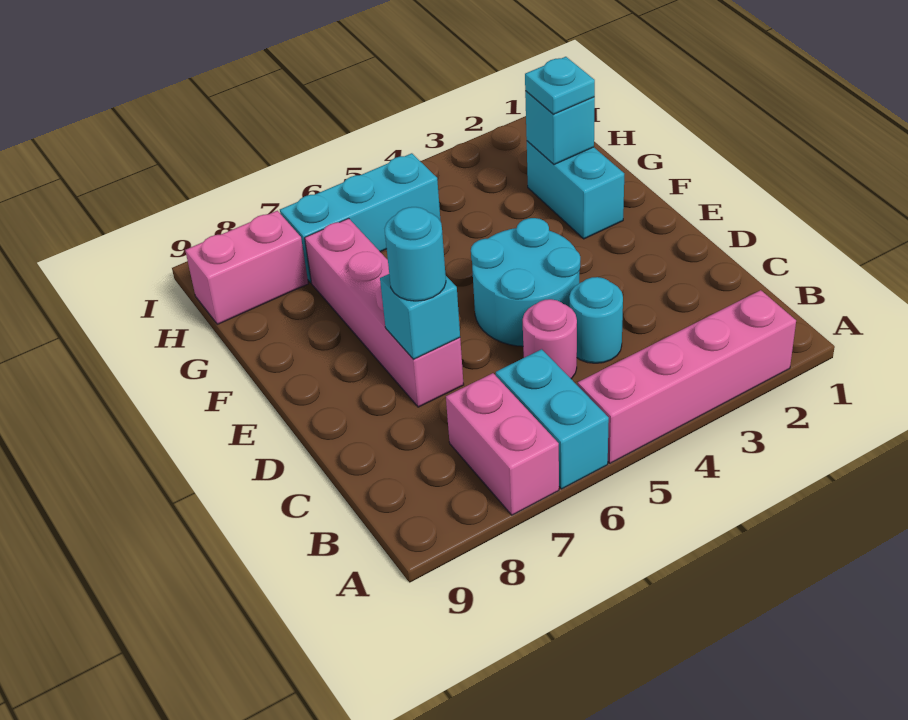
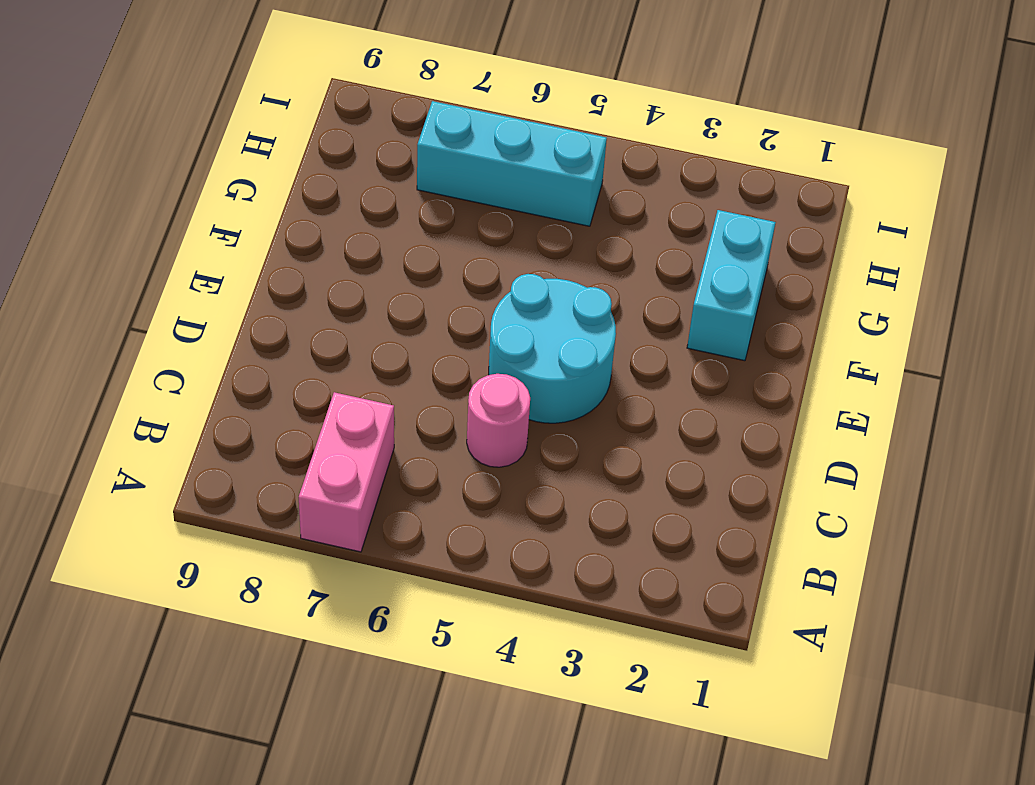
none -> pink brick A2:A5 level 1
none -> cyan brick A6:B6 level 1
none -> cyan round brick C4 level 1

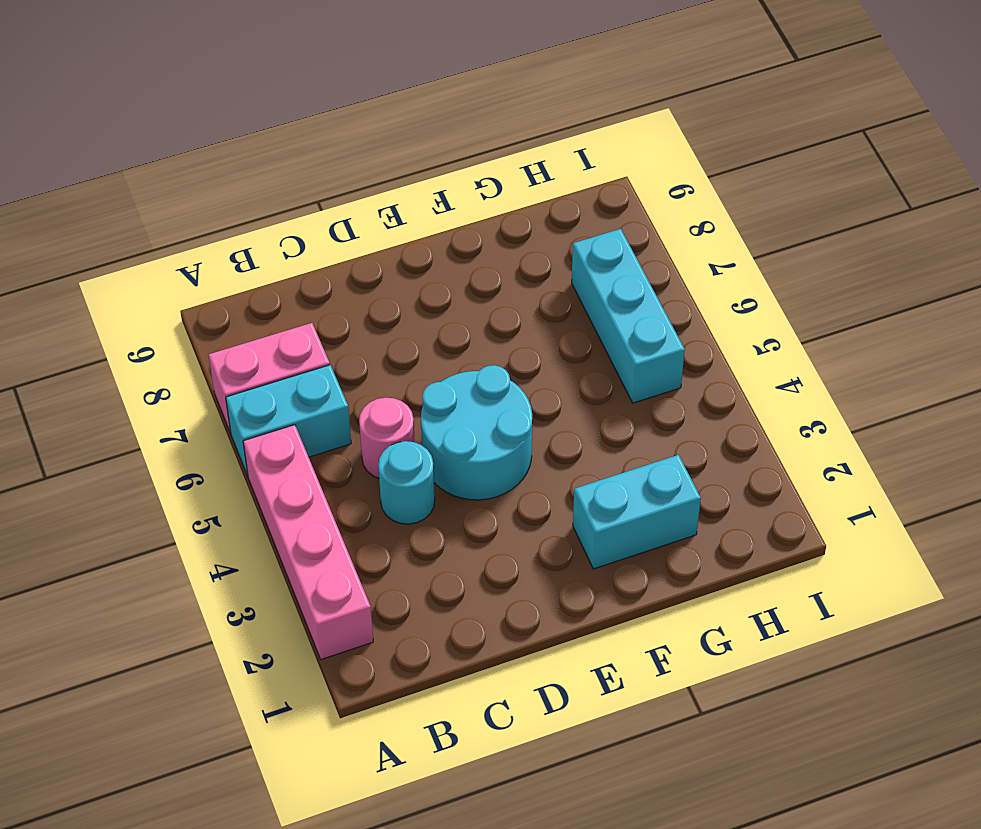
none -> pink brick D7:G7 level 1
none -> pink brick H8:H9 level 1
none -> cyan brick D7 level 2

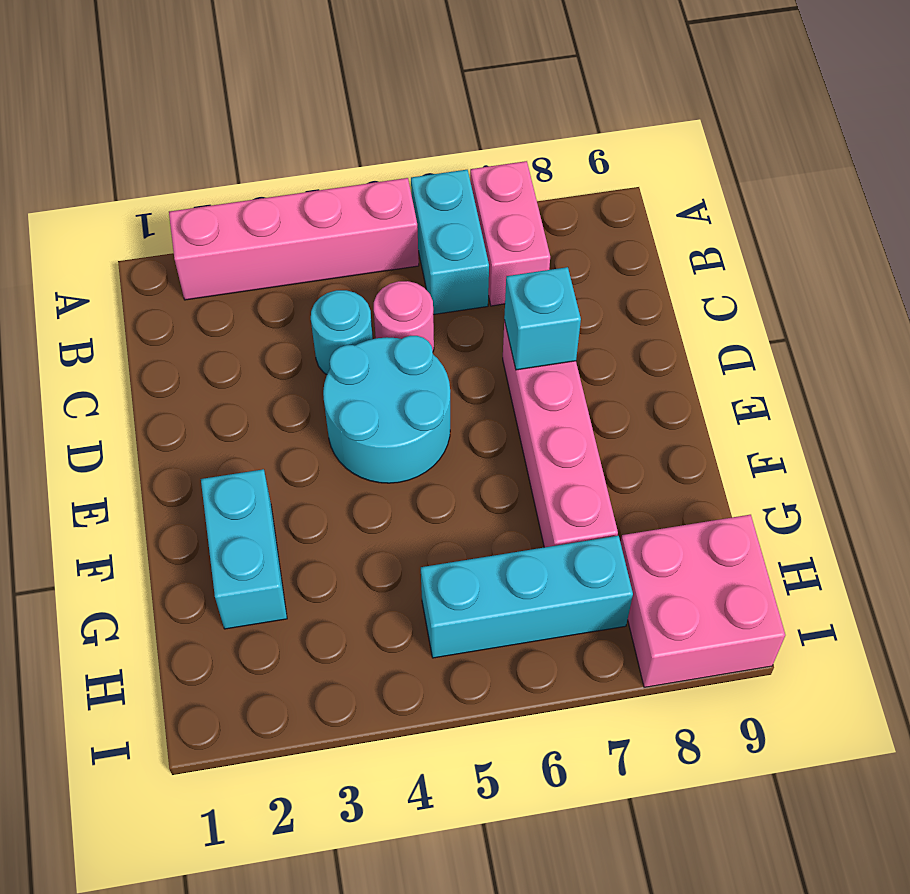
pink brick H8:I9 level 1 -> pink brick H8:H9 level 1
none -> cyan brick G2 level 2
none -> cyan round brick D7 level 3
none -> cyan plate G2 level 3

